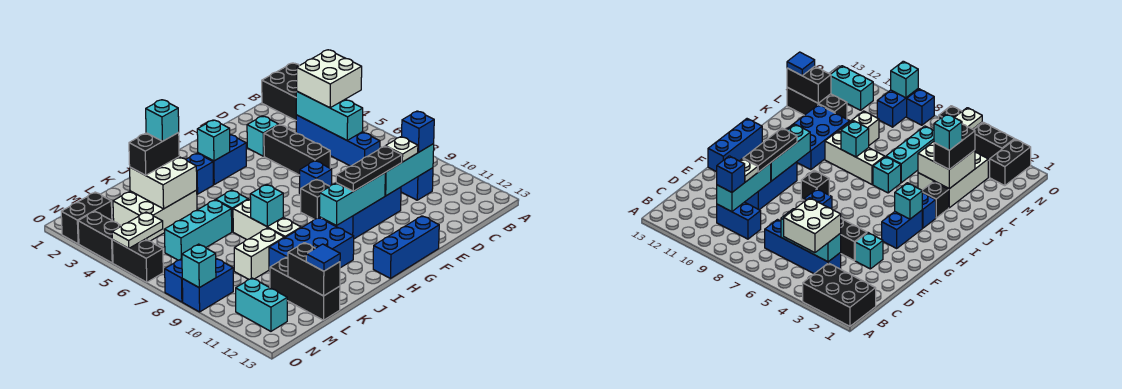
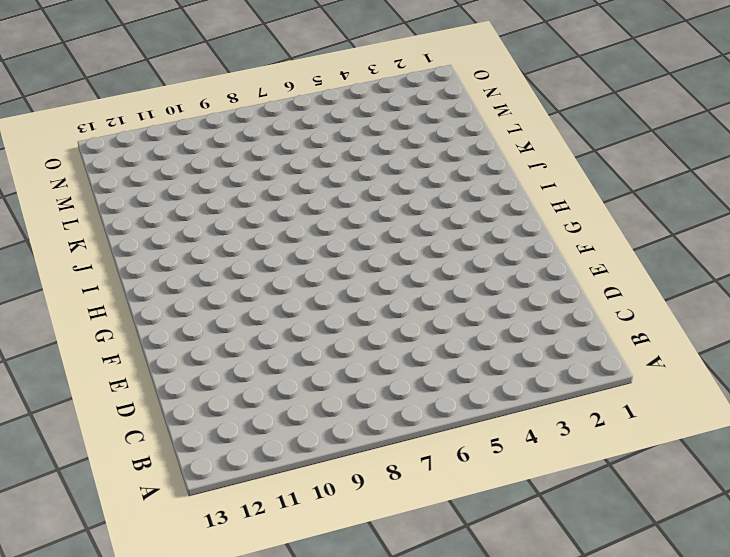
none -> black brick A1:B3 level 1
none -> blue brick C4:C7 level 1
none -> blue brick C9:C10 level 1
none -> cyan brick E3 level 1

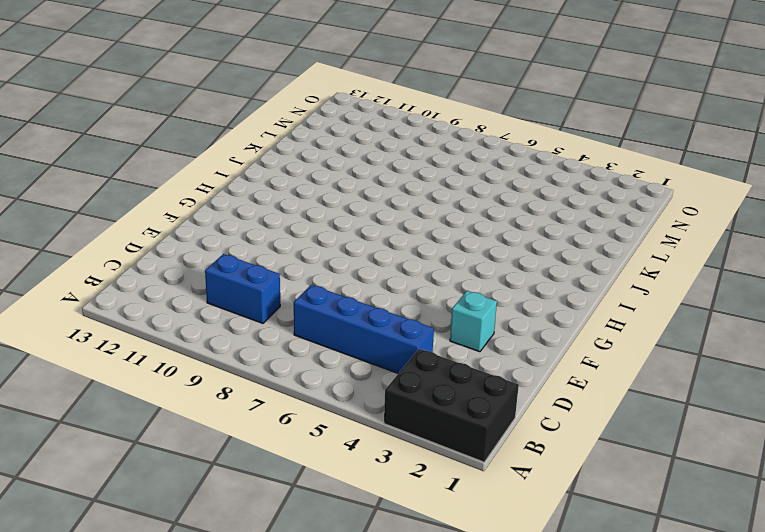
none -> black brick E4:E6 level 1
none -> blue brick E10:G10 level 1
none -> blue brick F7 level 1
none -> blue brick F13:H13 level 1

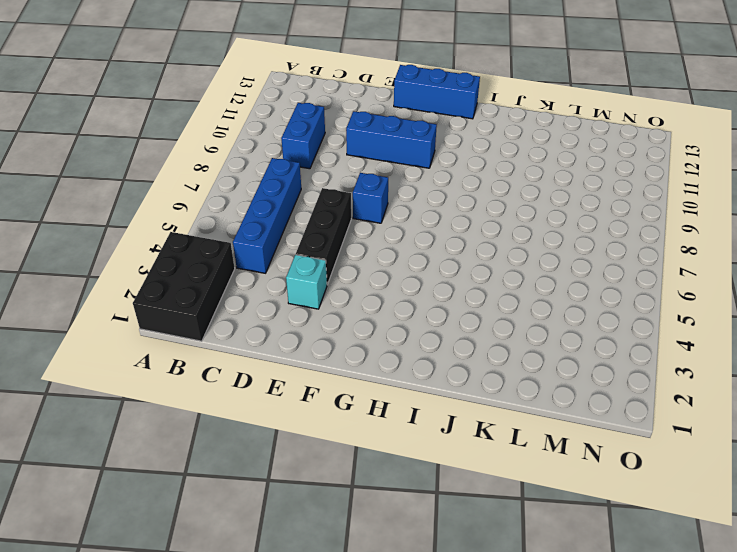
none -> blue brick G3:H3 level 1
none -> black brick G8 level 1
none -> blue brick I3 level 1
none -> blue brick I10:K11 level 1

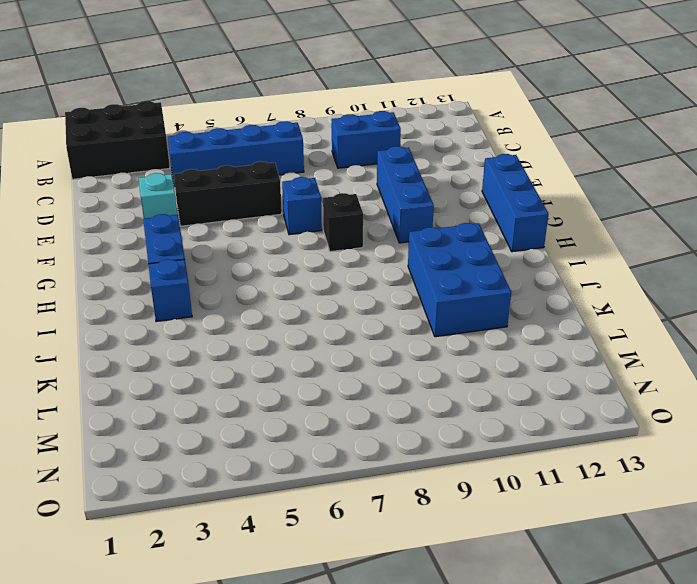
none -> black brick J3 level 1
none -> cyan brick J6 level 1
none -> white brick J7:J9 level 1
none -> white brick K3:M4 level 1

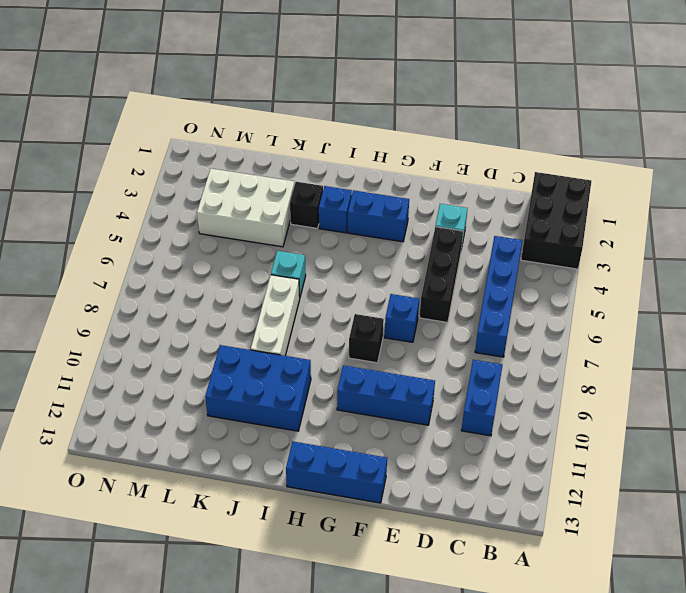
none -> cyan brick K6:M6 level 1
none -> white brick K9:L9 level 1
none -> black brick L11:L13 level 1
none -> black brick N2:O2 level 1

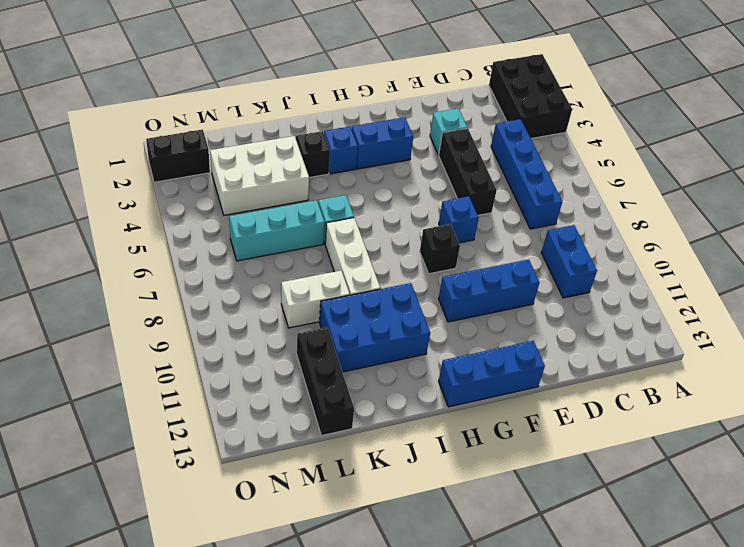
none -> blue brick N9:O9 level 1
none -> cyan brick N11:N12 level 1
none -> black brick O3:O4 level 1
none -> black brick O5:O6 level 1

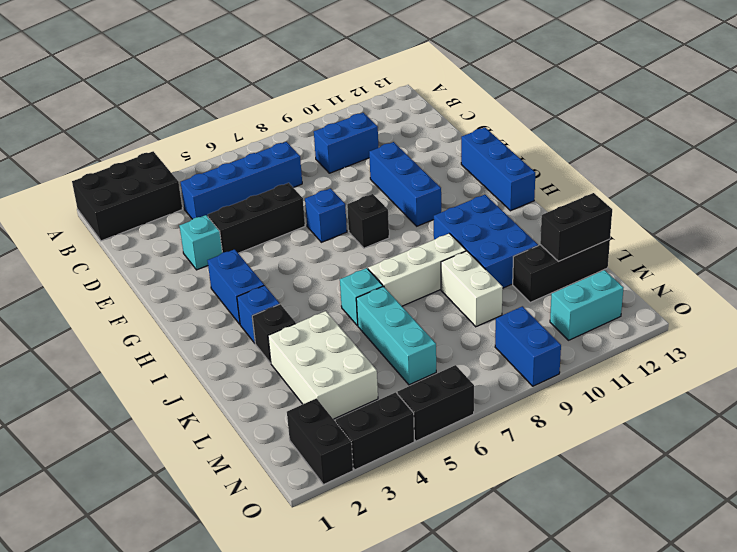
none -> blue brick O8 level 1
none -> cyan brick C4:C6 level 2
none -> cyan brick C10:E10 level 2
none -> cyan brick F10:H10 level 2

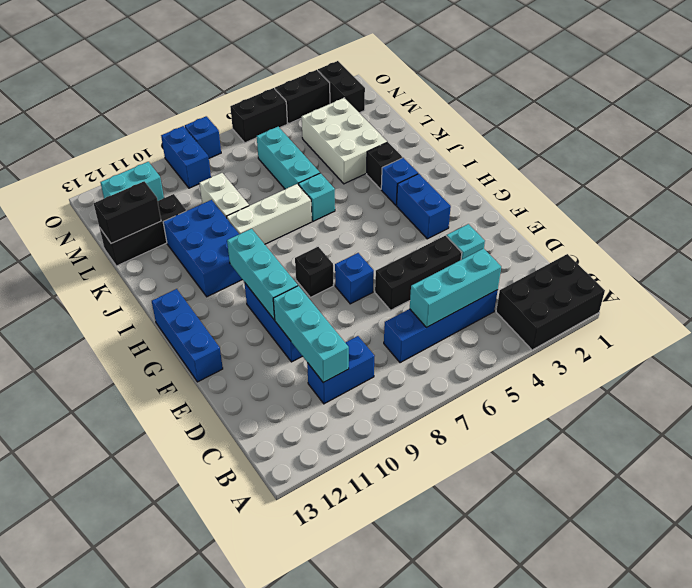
none -> cyan brick H3 level 2
none -> cyan brick J8 level 2
none -> white brick K3:L4 level 2
none -> white plate N5:O5 level 2

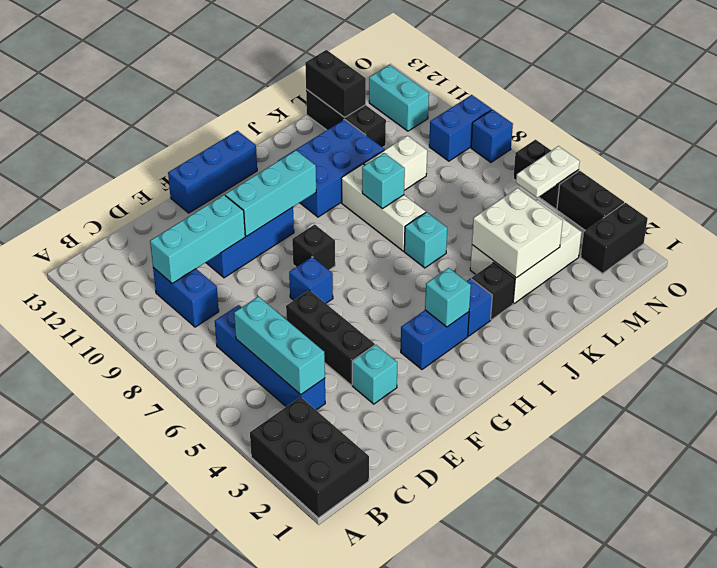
none -> cyan brick K6:M6 level 1
none -> cyan brick O9 level 2
none -> white brick B4:C5 level 3
none -> blue brick C10 level 3

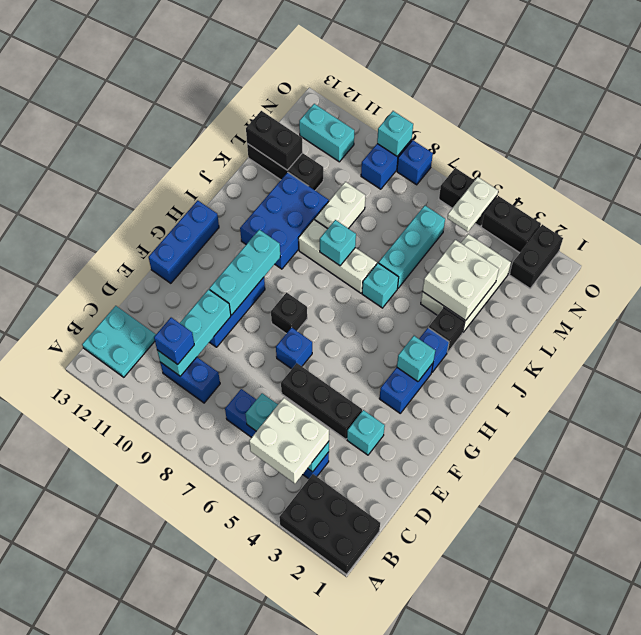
cyan plate B12:C13 level 1 -> none
none -> white plate D10 level 3
none -> black plate E10:G10 level 3
none -> black brick K3:L3 level 3
none -> blue tile L13 level 3

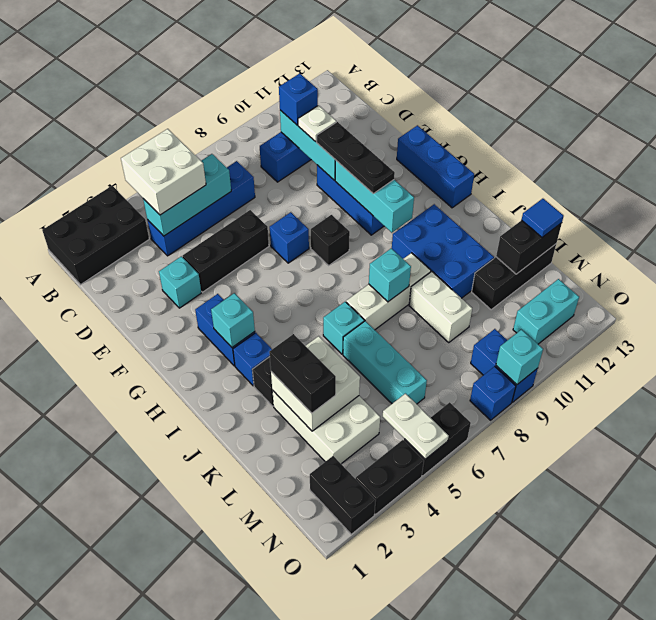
none -> cyan brick K3 level 4

